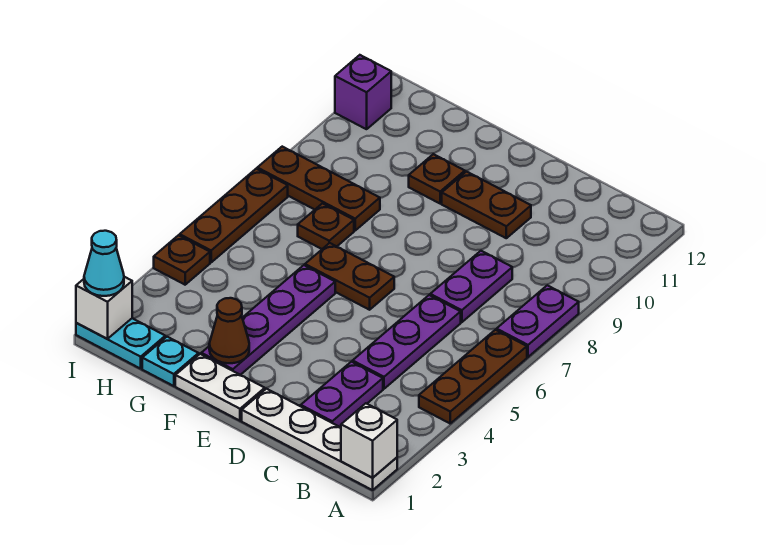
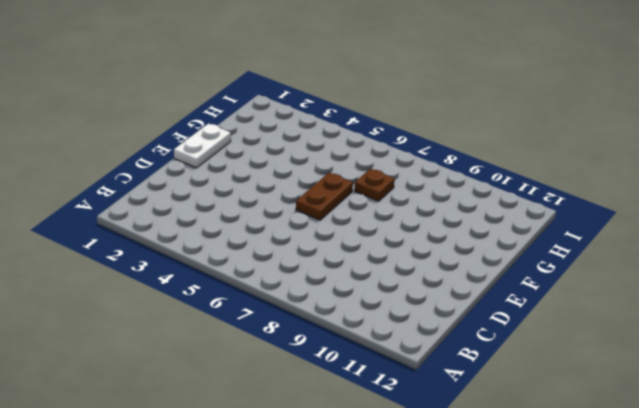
none -> white plate A1:D1 level 1
none -> brown plate A4:A6 level 1
none -> purple plate A7:A8 level 1

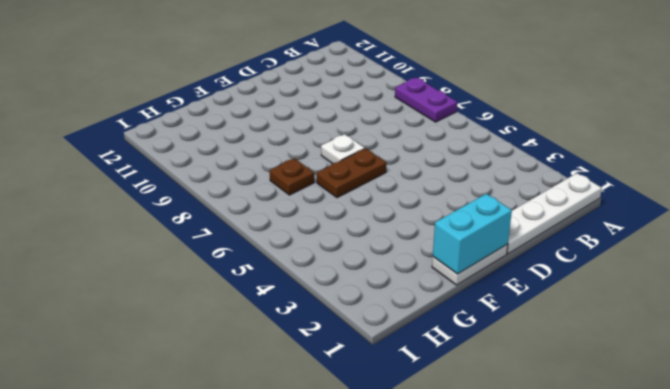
cyan brick E1:F1 level 2 -> none
white plate E7 level 1 -> none
none -> brown plate A4:A6 level 1
none -> purple plate C2:C3 level 1
none -> purple plate C4:C6 level 1

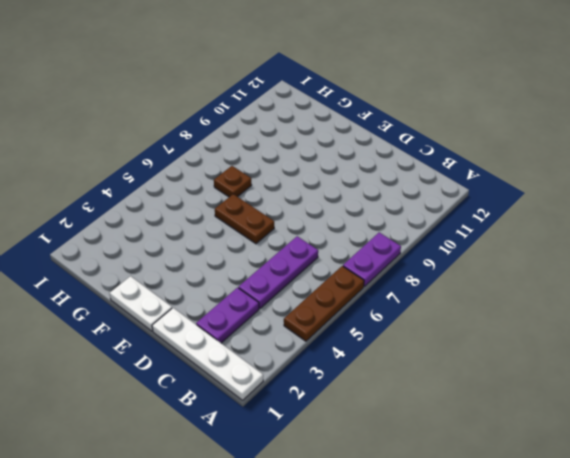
none -> purple plate C7:C8 level 1
none -> brown plate D10:E10 level 1
none -> purple plate F2:F5 level 1

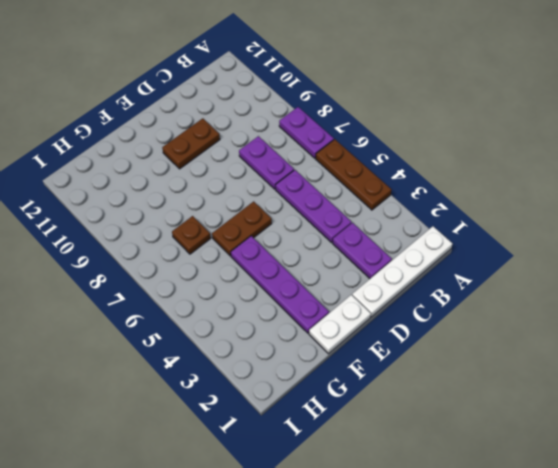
none -> brown plate F10 level 1
none -> cyan plate G1 level 1
none -> brown plate G8:I8 level 1

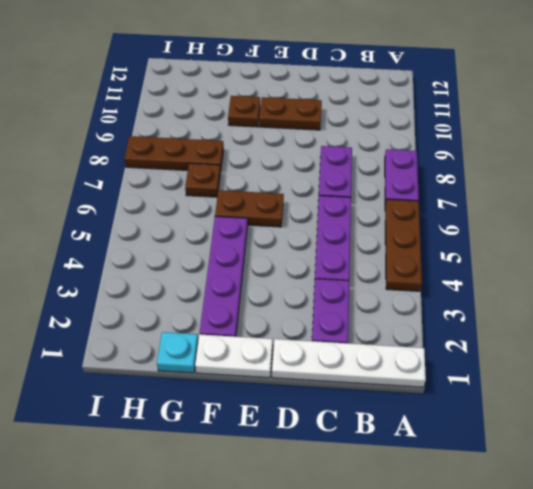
none -> cyan plate H1:I1 level 1
none -> brown plate I4 level 1
none -> brown plate I5:I7 level 1

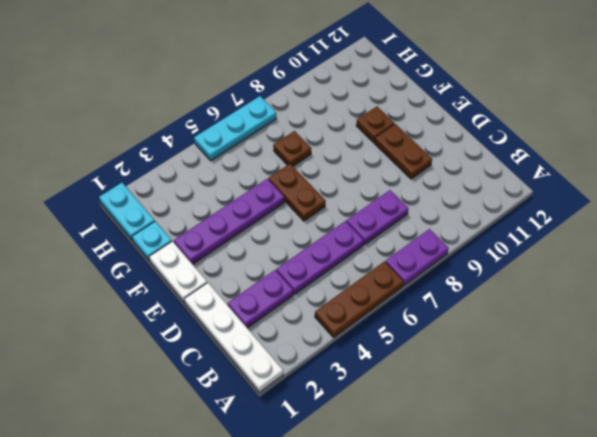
cyan plate I5:I7 level 1 -> brown plate I5:I7 level 1
none -> brown plate G8:I8 level 1
none -> brown plate I4 level 1
none -> purple brick I11 level 1

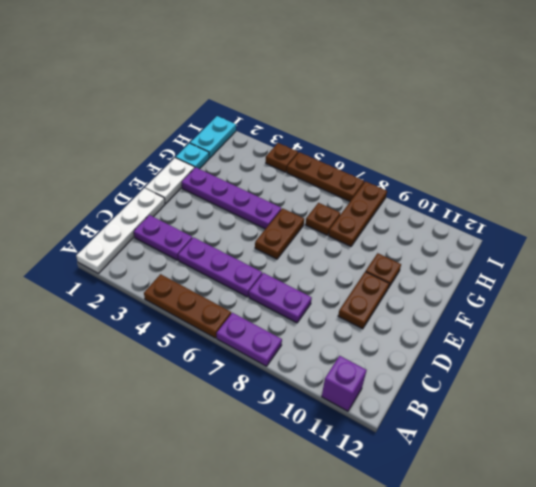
purple brick A11 level 1 -> purple brick I11 level 1
none -> white brick A1 level 2
none -> brown cone F2 level 2
none -> white brick I1 level 2

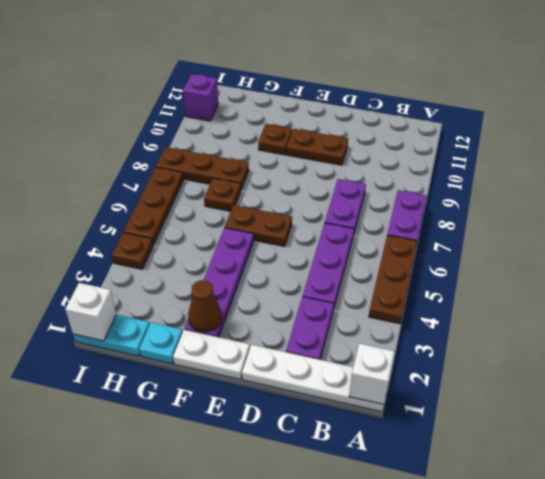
none -> cyan cone I1 level 3

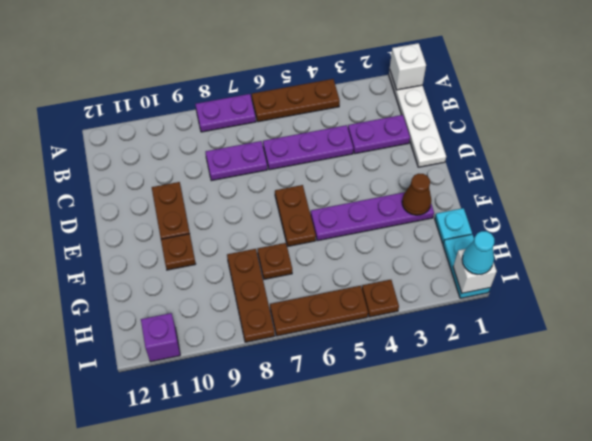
none -> white plate E1:F1 level 1

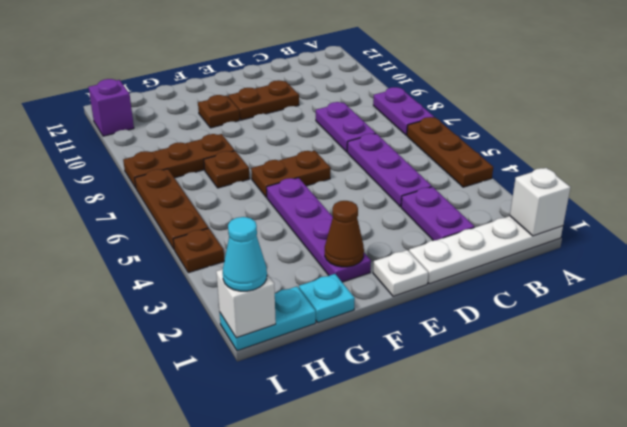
white plate E1 level 1 -> white plate E1:F1 level 1

